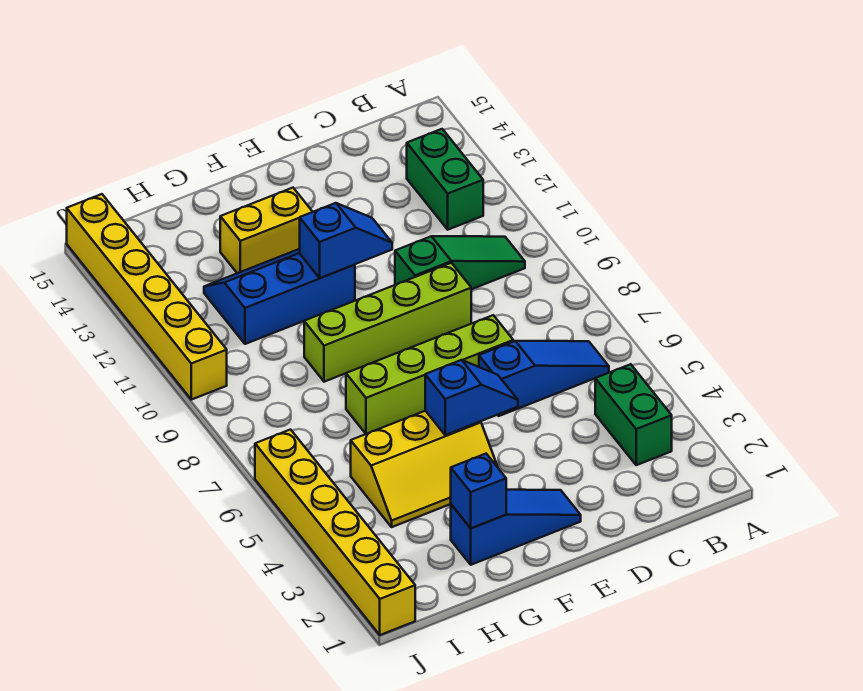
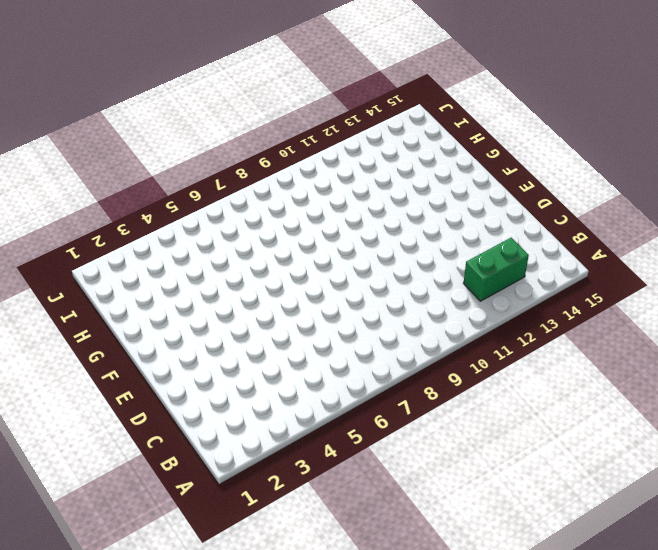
none -> green brick B3:B4 level 1
none -> blue slope B6:D6 level 1 top D
none -> green slope B10:D10 level 1 top D

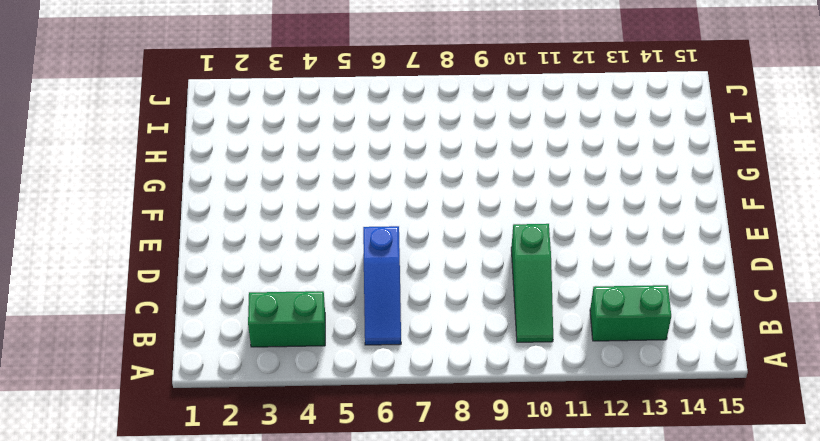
none -> lime brick D7:G7 level 1
none -> lime brick D9:G9 level 1
none -> blue slope E2:G2 level 1 top G

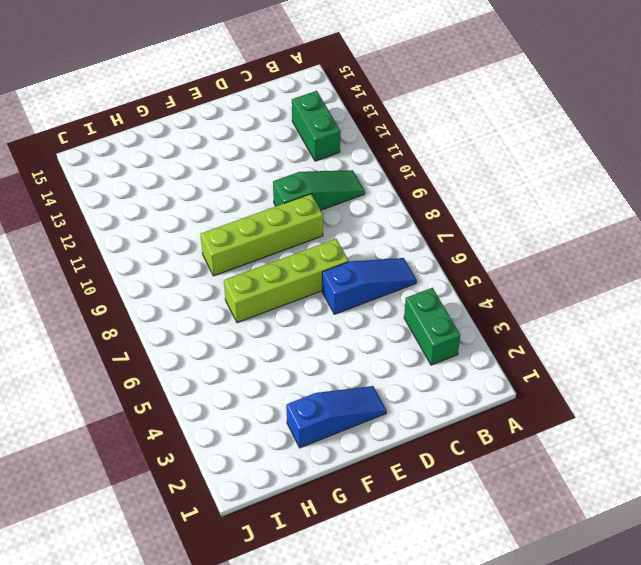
none -> yellow slope F4:H5 level 1 top 5
none -> blue slope F11:H12 level 1 top 11
none -> yellow brick F13:G13 level 1

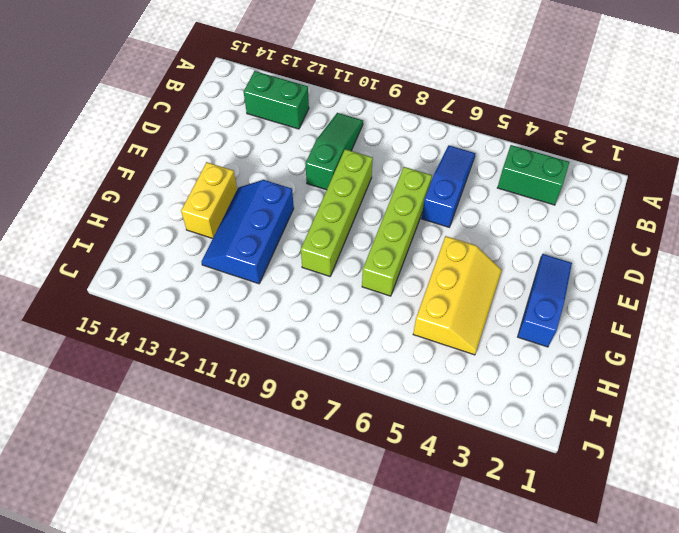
none -> yellow brick J1:J6 level 1
none -> yellow brick J10:J15 level 1
none -> blue slope E5:F5 level 2 top F

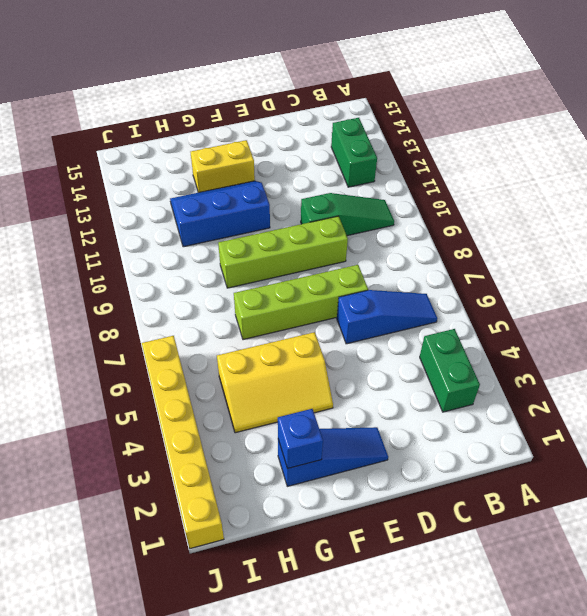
none -> yellow brick J10:J15 level 1
none -> blue slope E5:F5 level 2 top F
none -> blue slope E11:F11 level 2 top F

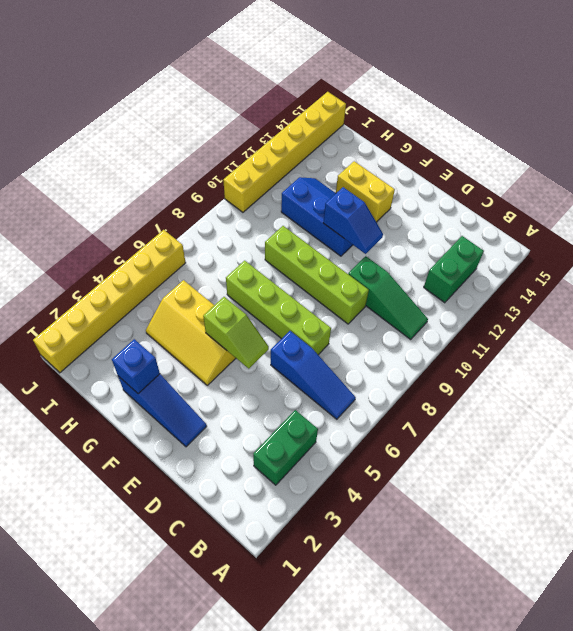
lime slope E5:F5 level 2 top F -> blue slope E5:F5 level 2 top F

